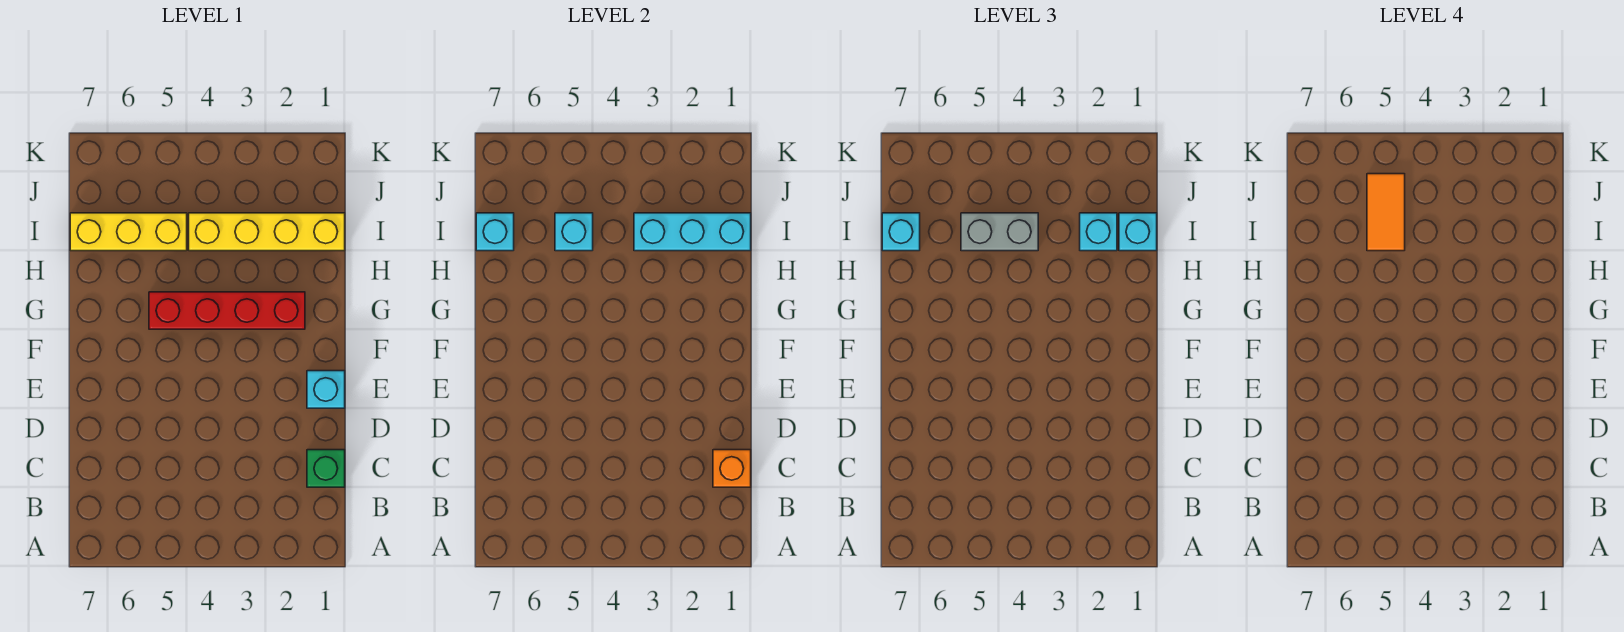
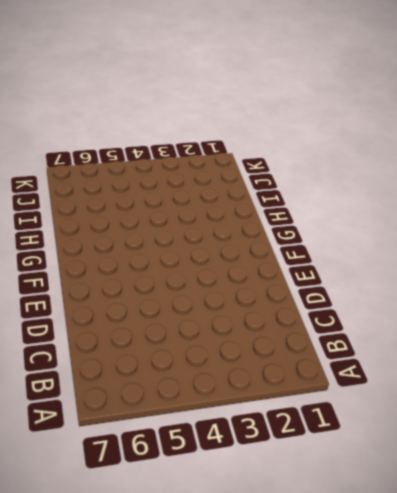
none -> green brick C1 level 1
none -> cyan brick E1 level 1
none -> red brick G2:G5 level 1

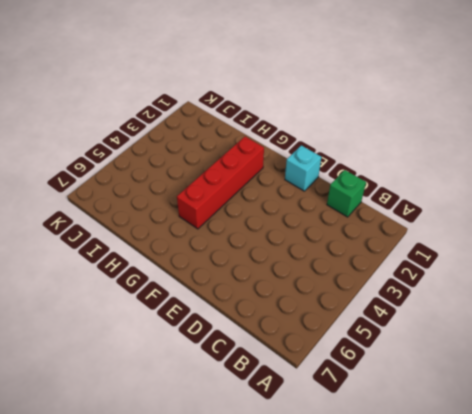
none -> yellow brick I1:I4 level 1
none -> yellow brick I5:I7 level 1
none -> orange brick C1 level 2

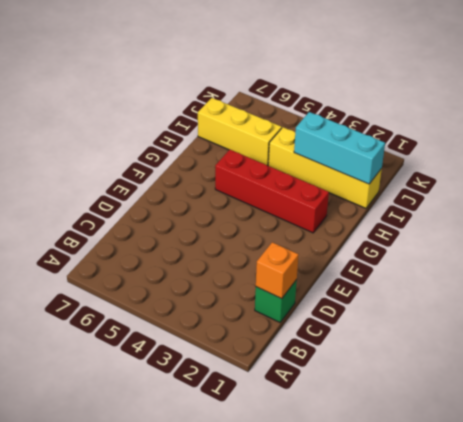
none -> cyan brick E1 level 1
none -> cyan brick I5 level 2
none -> cyan brick I7 level 2

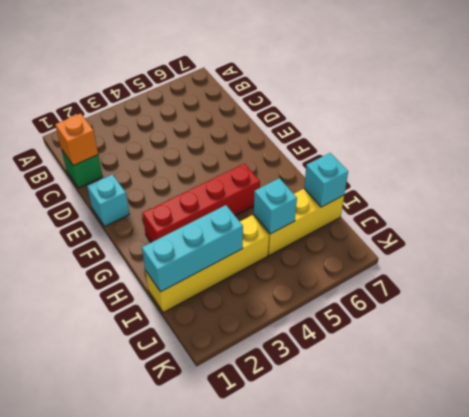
none -> cyan brick I1 level 3
none -> cyan brick I2 level 3
none -> grey brick I4:I5 level 3

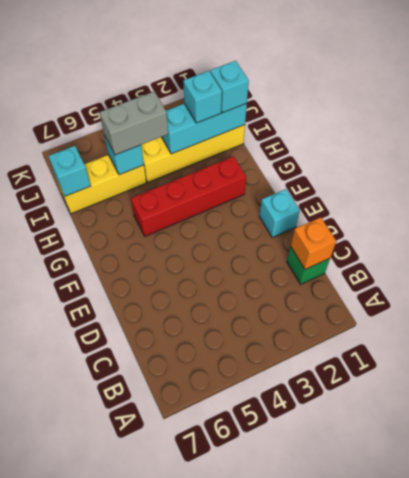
none -> cyan brick I7 level 3
none -> orange tile I5:J5 level 4

